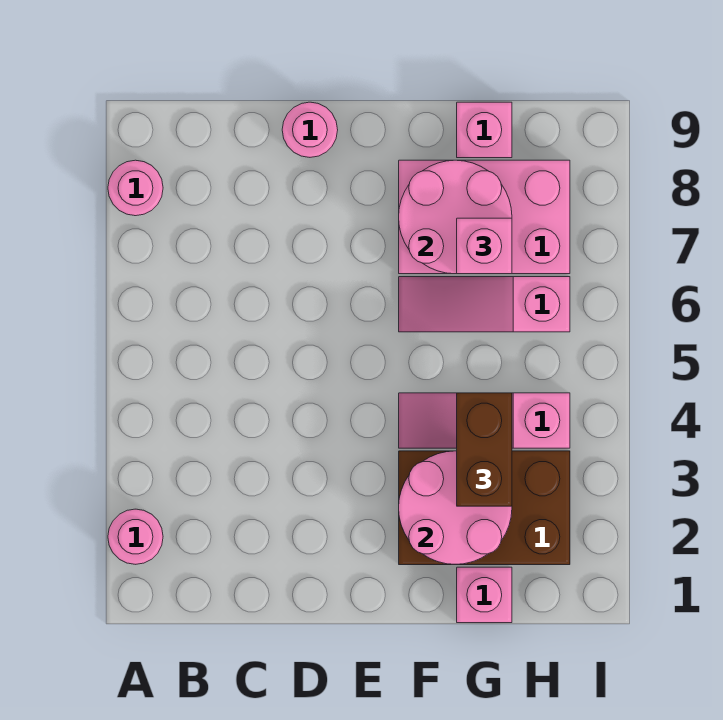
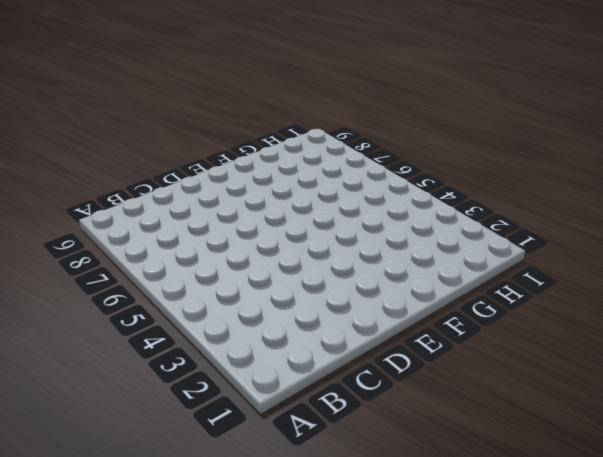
none -> pink round brick A2 level 1
none -> pink round brick A8 level 1
none -> pink round brick D9 level 1

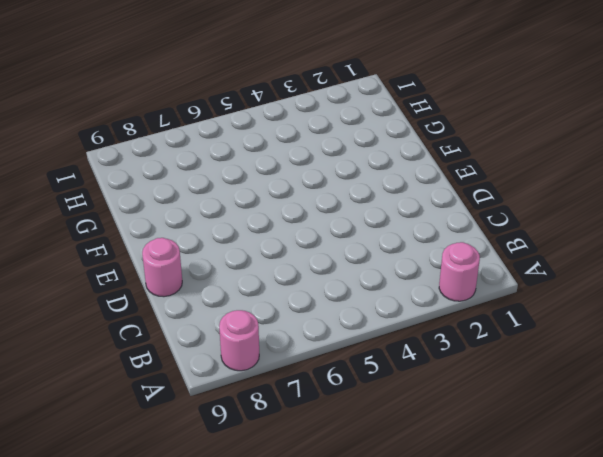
none -> brown brick F2:H3 level 1
none -> pink slope F4:H4 level 1 top H
none -> pink slope F6:H6 level 1 top H

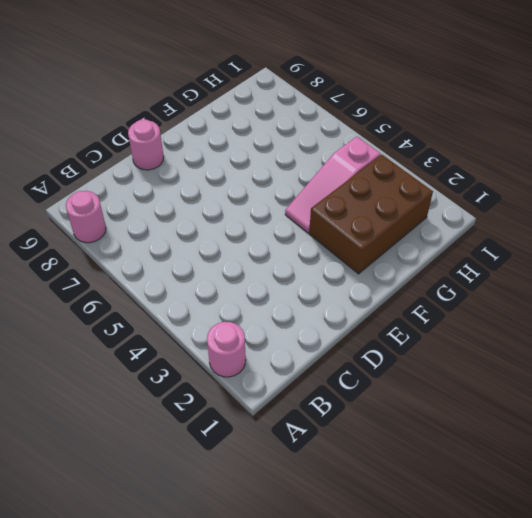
none -> pink slope F6:H6 level 1 top H
none -> pink brick F7:H8 level 1
none -> pink brick G1 level 1

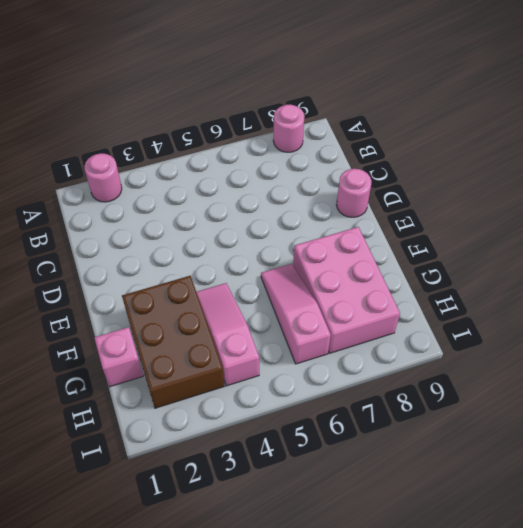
none -> pink brick G9 level 1
none -> pink round brick F2:G3 level 2
none -> pink round brick F7:G8 level 2

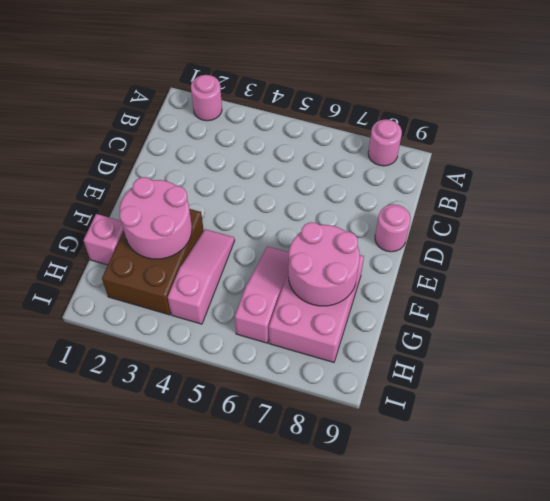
none -> pink brick G9 level 1
none -> brown brick G3:G4 level 3
none -> pink brick G7 level 3

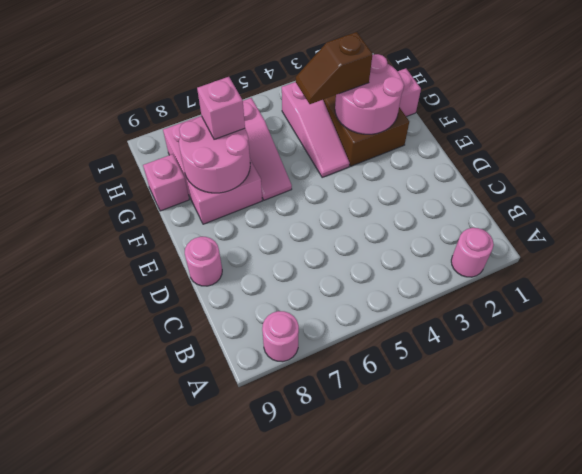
brown slope G3:G4 level 3 top 3 -> brown brick G3:G4 level 3

